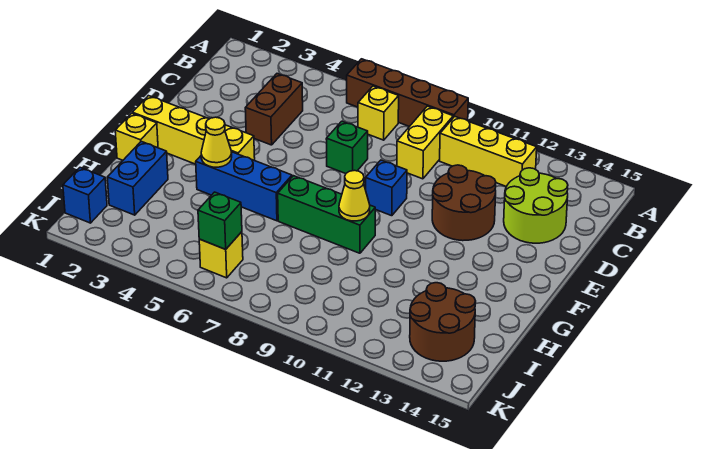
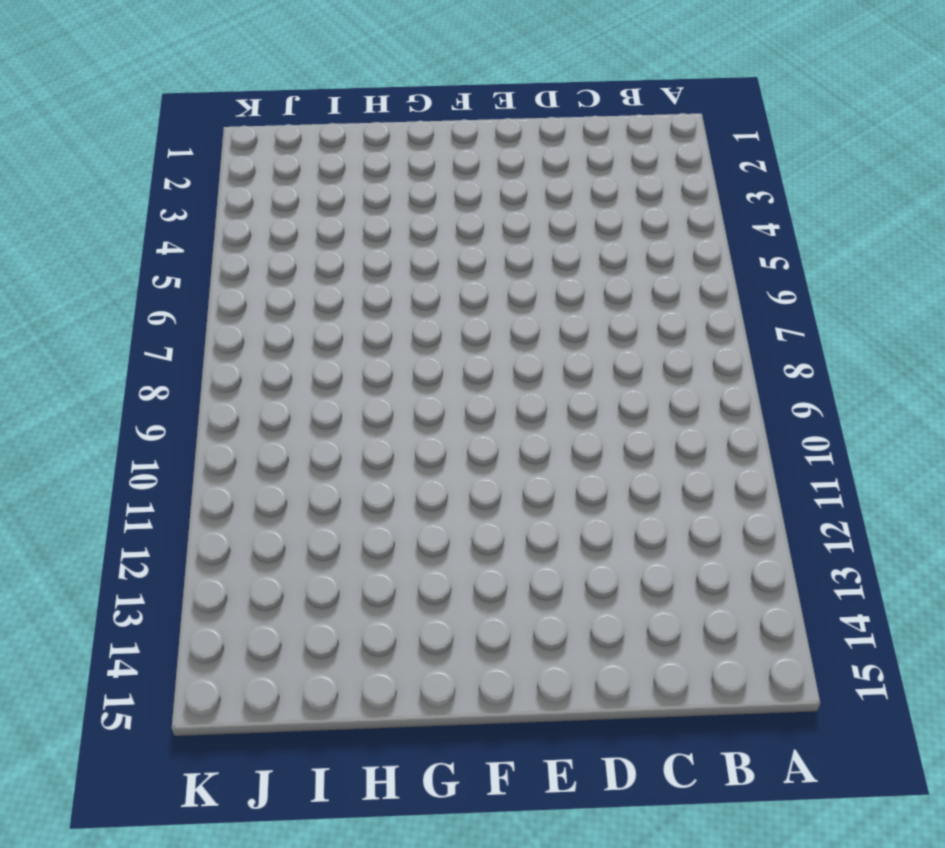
none -> brown brick A6:A9 level 1
none -> yellow brick B7 level 1
none -> yellow brick B9:C9 level 1

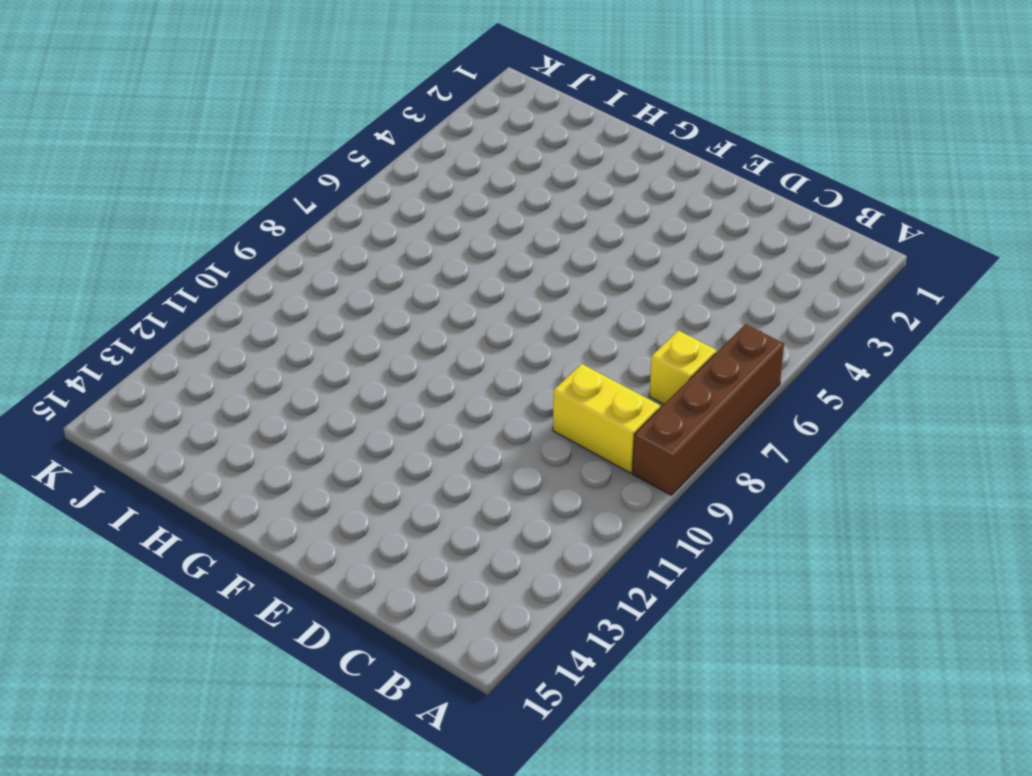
none -> yellow brick B10:B12 level 1
none -> brown brick C4:D4 level 1
none -> lime round brick C13:D14 level 1

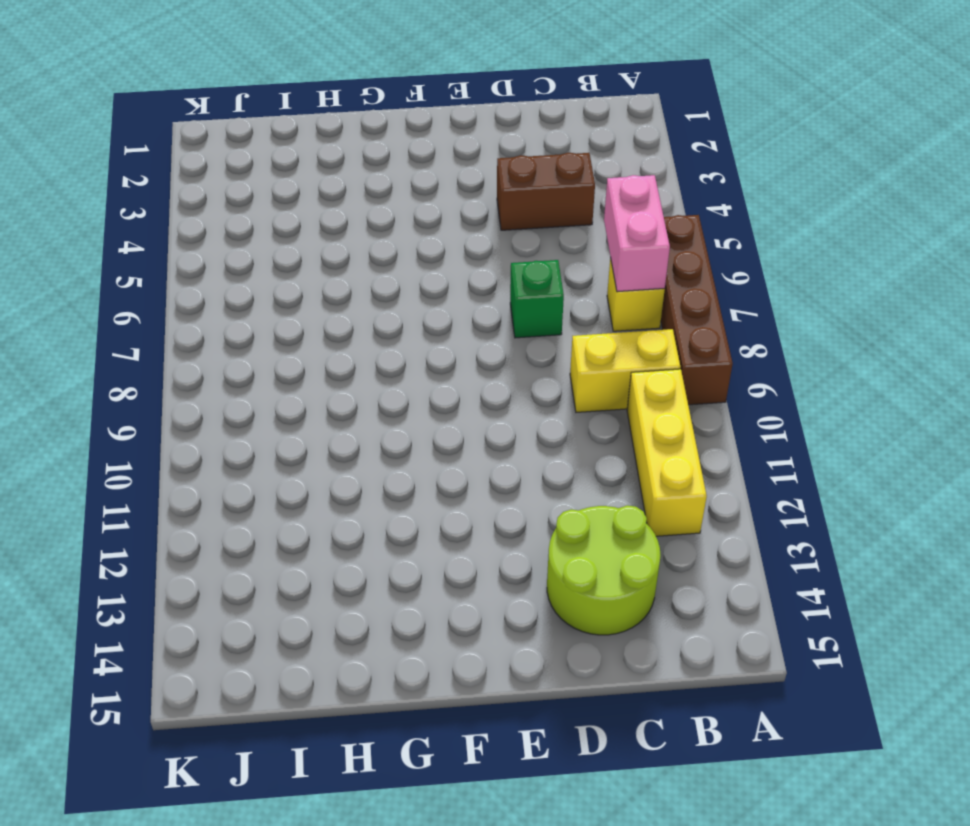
pink brick B6:B7 level 2 -> none
none -> brown round brick D11:E12 level 1
none -> blue brick E9 level 1
none -> yellow brick F1:F4 level 1

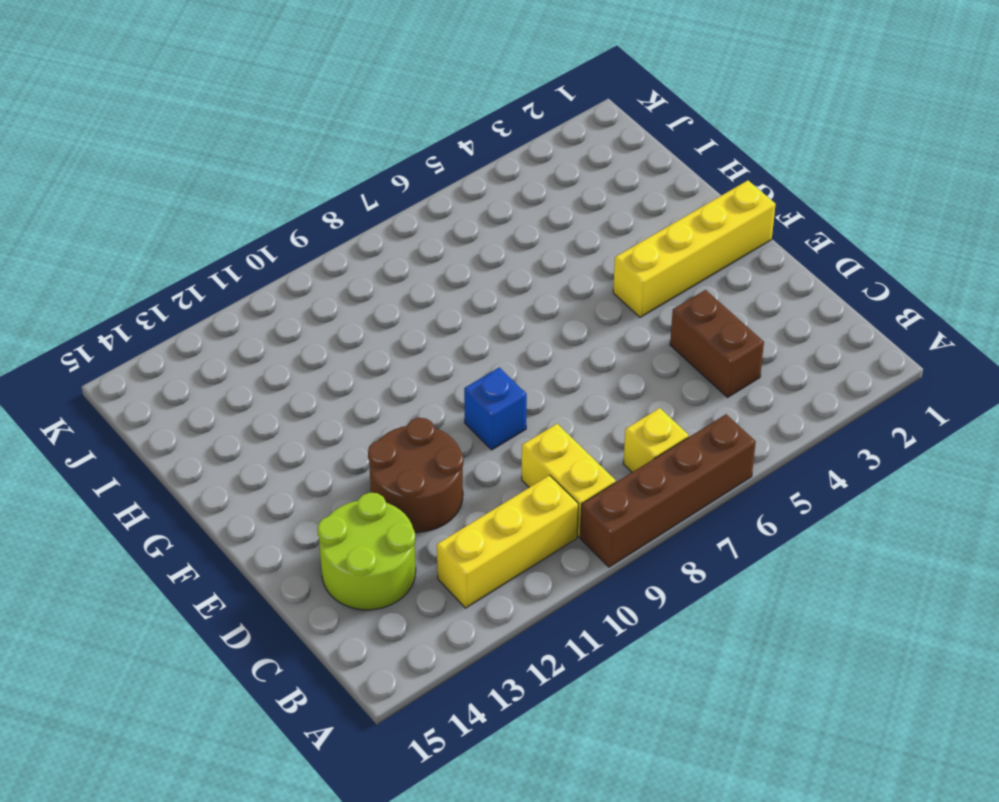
none -> green brick D7 level 1
none -> yellow brick G1 level 1
none -> blue brick G4:G6 level 1

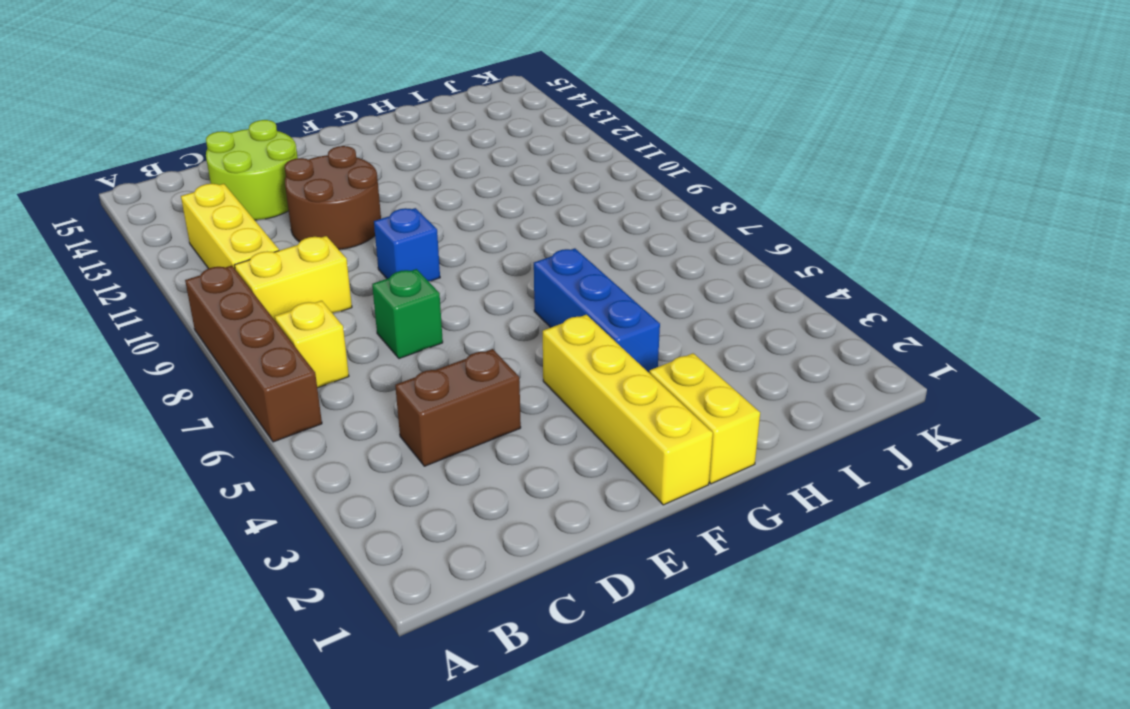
yellow brick G1:G2 level 1 -> yellow brick G1 level 1
none -> green brick G7:G9 level 1
none -> blue brick H2:I2 level 1
none -> brown round brick I13:J14 level 1

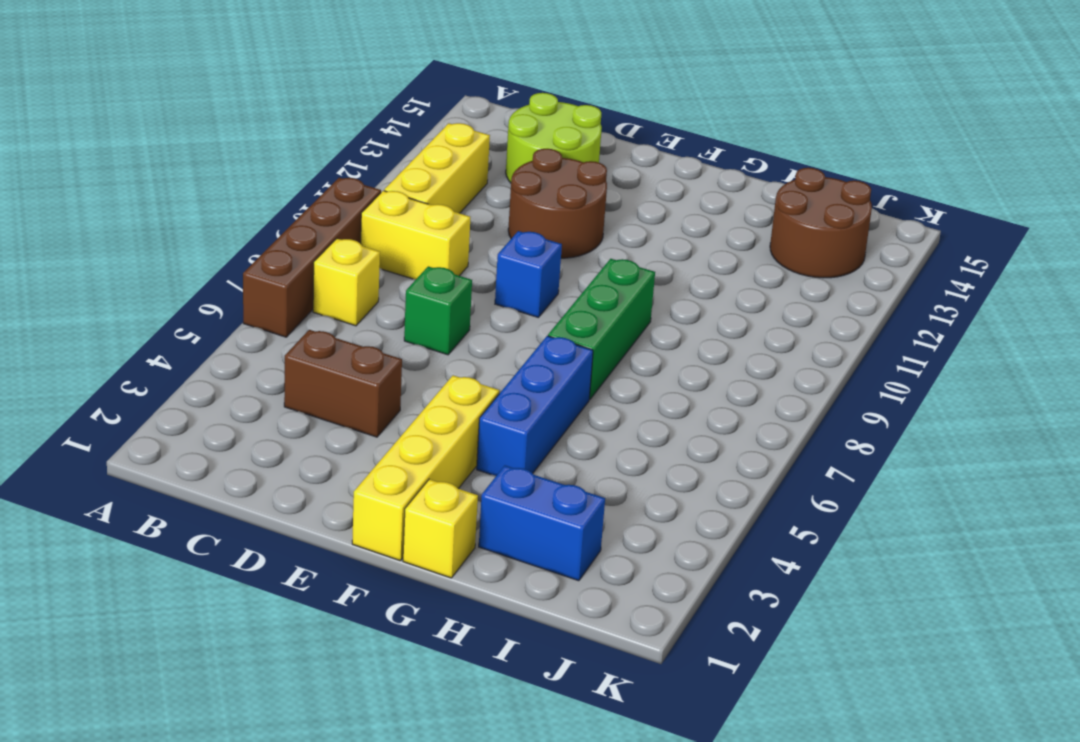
none -> blue brick J1 level 1
none -> yellow brick J6 level 1
none -> yellow cone G4 level 2

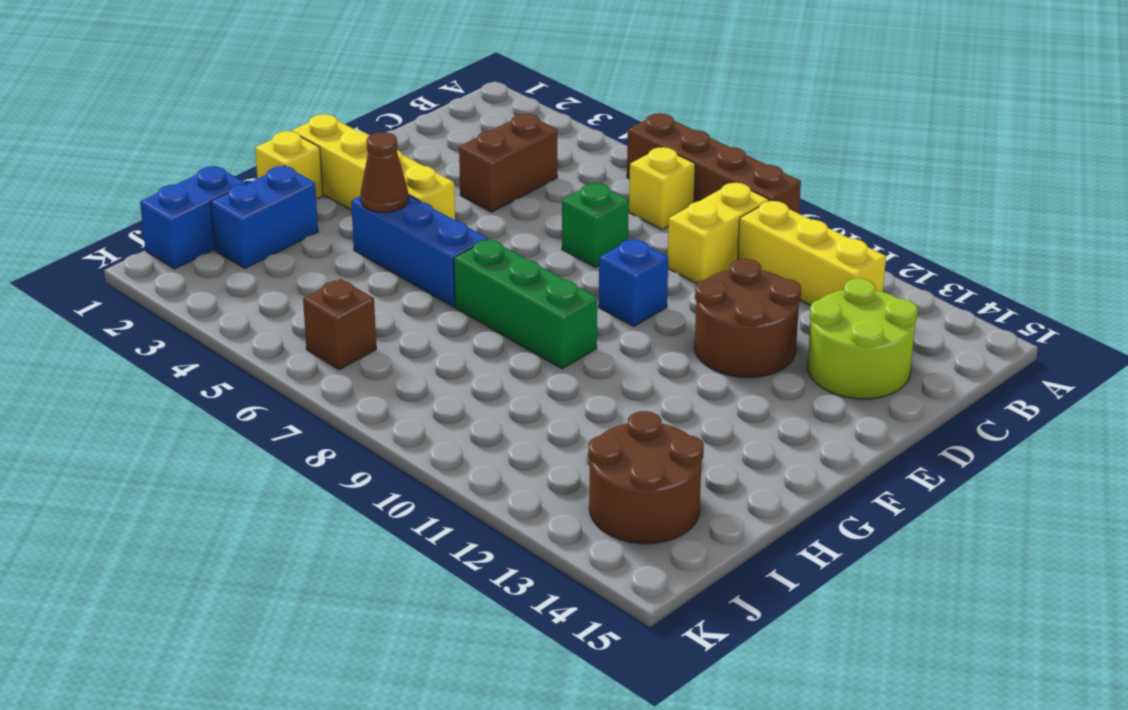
brown cone G4 level 2 -> yellow cone G4 level 2
blue brick I1:J1 level 1 -> blue brick J1 level 1
brown brick J6 level 1 -> yellow brick J6 level 1
none -> yellow cone G9 level 2
none -> green brick J6 level 2

